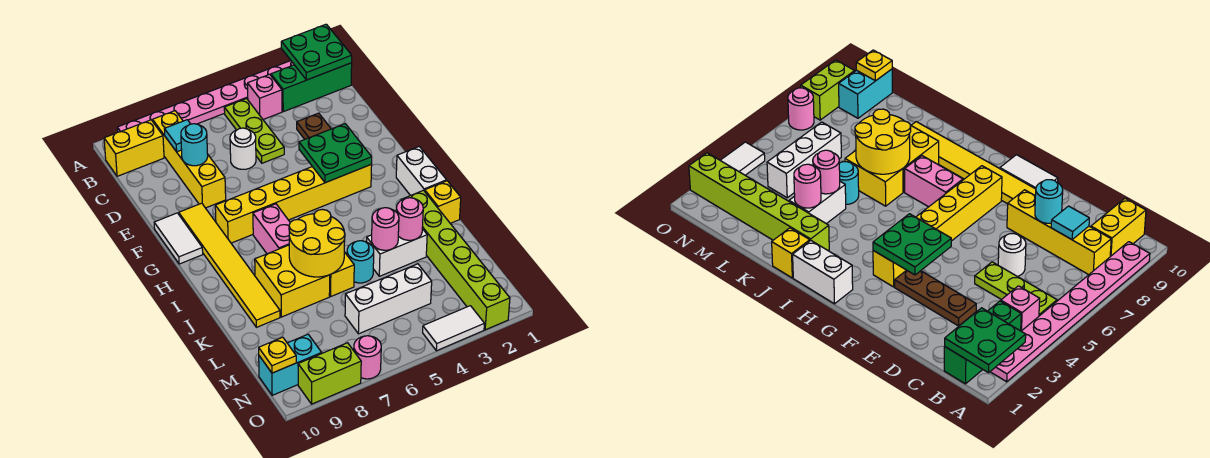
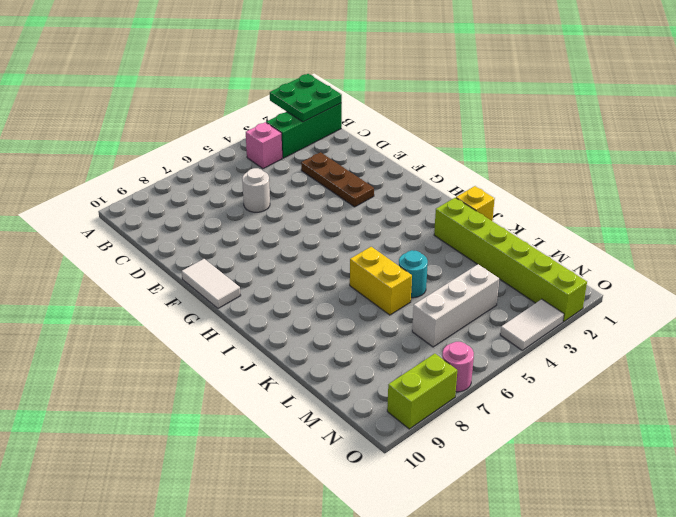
none -> pink plate A2:A9 level 1
none -> lime plate B5:D5 level 1
none -> yellow brick B8:E8 level 1
none -> yellow brick B9:B10 level 1

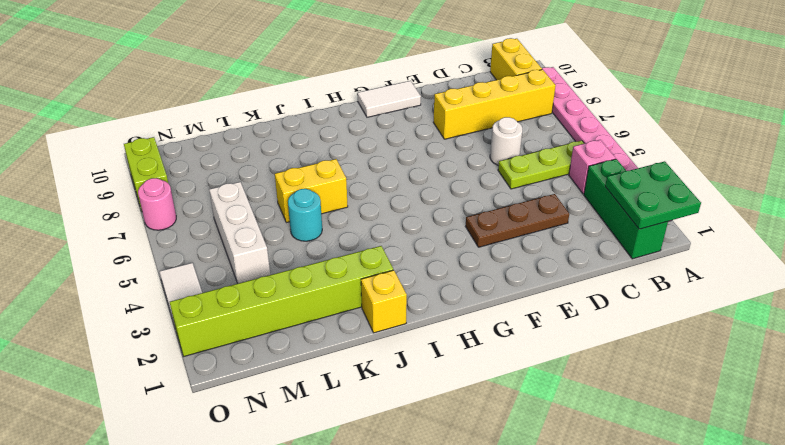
none -> yellow tile F9:K9 level 1
none -> yellow brick G3:G8 level 1
none -> white brick H1:I1 level 1
none -> pink brick H7:I7 level 1

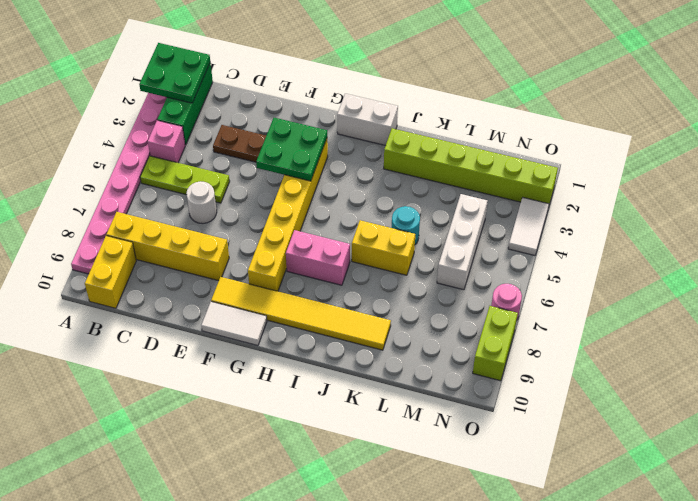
none -> yellow brick J1 level 1
none -> yellow brick J7:K8 level 1
none -> white brick K3:K4 level 1
none -> cyan brick N9:N10 level 1

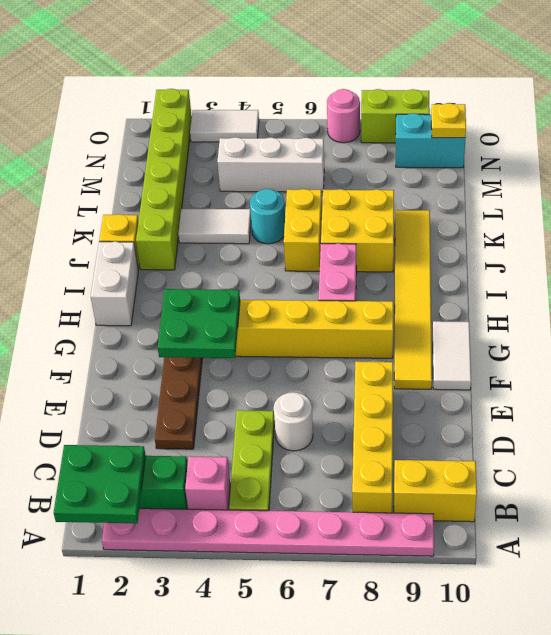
white tile K3:K4 level 1 -> white brick K3:K4 level 1
none -> cyan tile C8 level 2
none -> cyan round brick D8 level 2
none -> yellow round brick J6:K7 level 2
none -> pink round brick K3 level 2

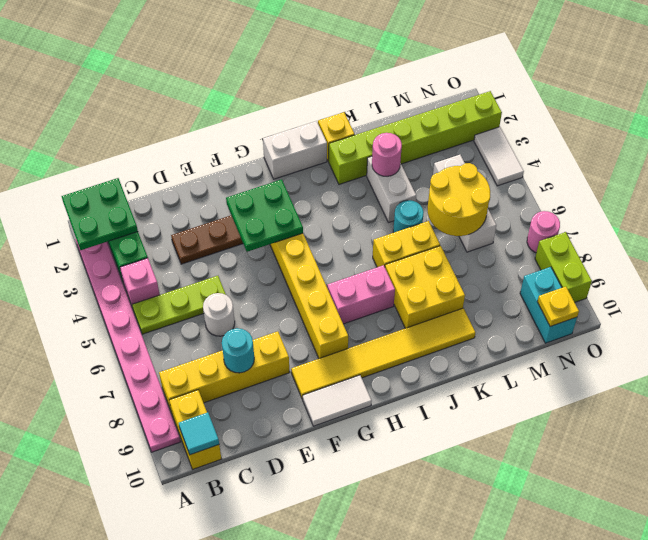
cyan tile B10 level 2 -> cyan tile C8 level 2
yellow round brick L5:M6 level 2 -> yellow round brick J6:K7 level 2
none -> pink round brick K4 level 2

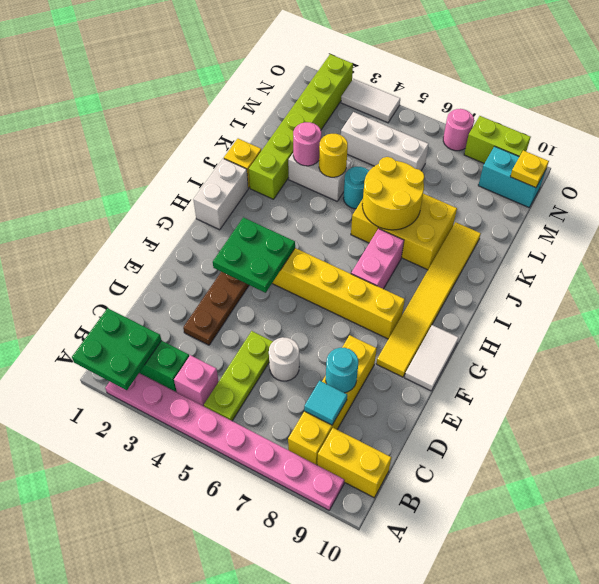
yellow round brick K4 level 2 -> pink round brick K4 level 2

